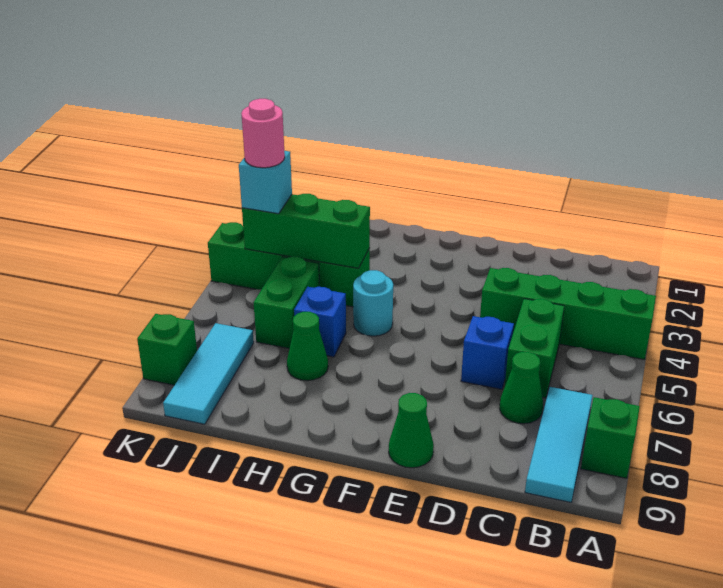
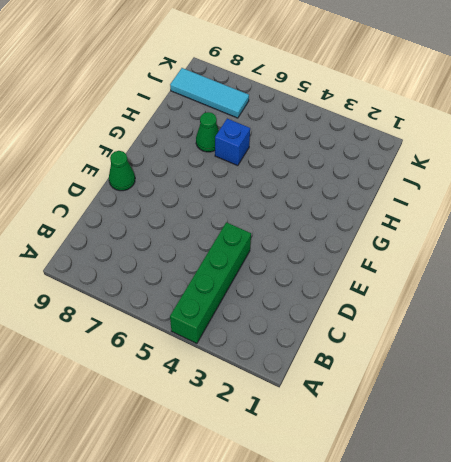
none -> green brick A8 level 1
none -> cyan tile B7:B9 level 1
none -> green brick C5:C6 level 1

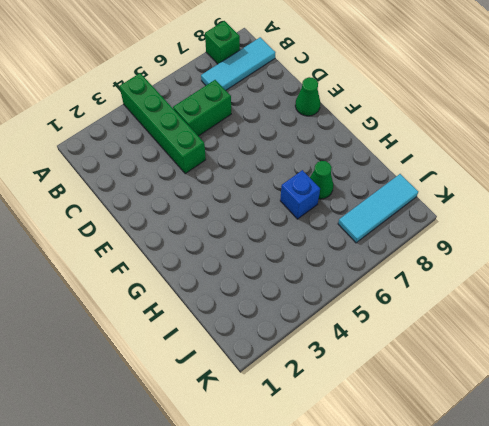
none -> green cone C7 level 1
none -> blue brick D6 level 1
none -> cyan round brick G5 level 1

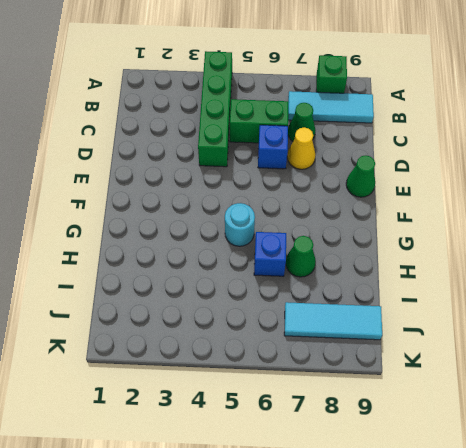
yellow cone D7 level 1 -> none
none -> green brick H4:K4 level 1
none -> green brick I5:I6 level 1
none -> green brick K8 level 1

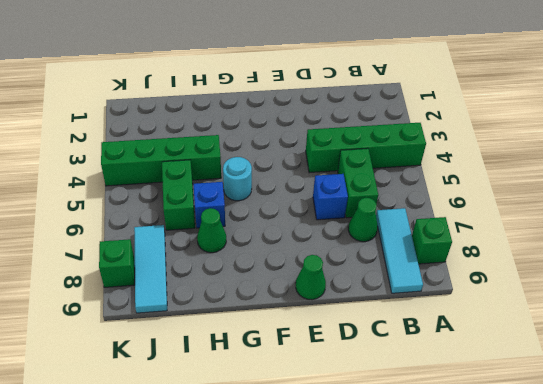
none -> green brick H4:J4 level 2
none -> cyan brick J4 level 3
none -> pink round brick J4 level 4

